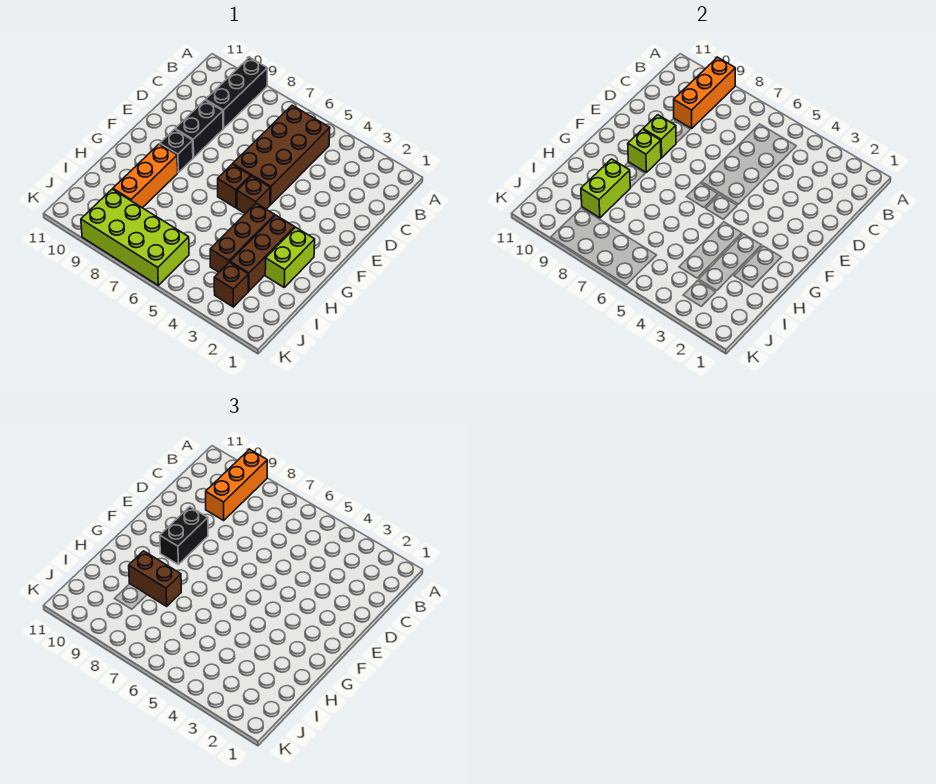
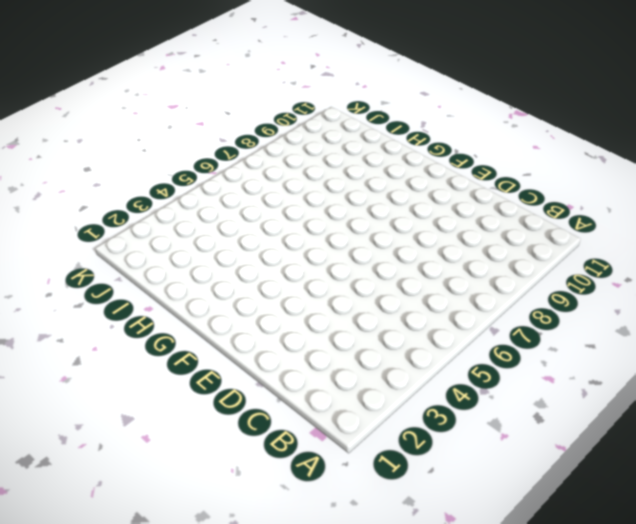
none -> black brick A9:C9 level 1
none -> brown brick B5:E6 level 1
none -> black brick D9:E9 level 1

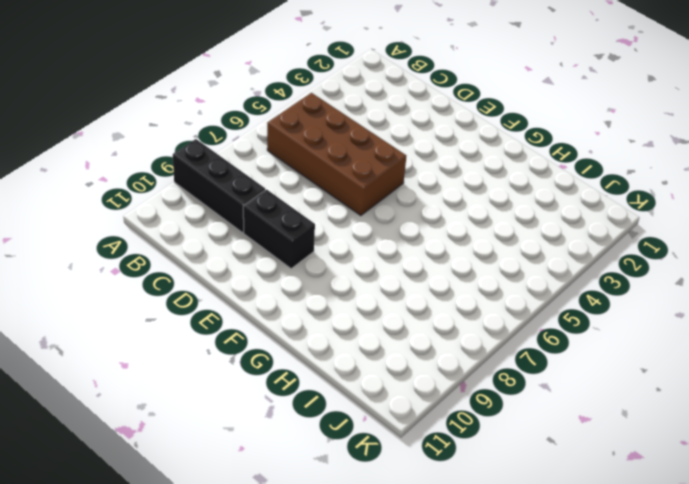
none -> brown brick F5 level 1
none -> brown brick F6 level 1
none -> black brick F9 level 1

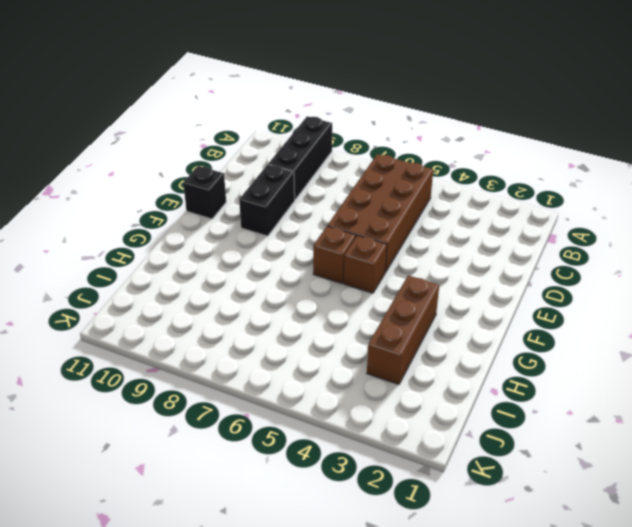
black brick E11 level 1 -> black brick F9 level 1
none -> lime brick G2:H2 level 1
none -> brown brick G4:I4 level 1
none -> orange brick G9:I9 level 1

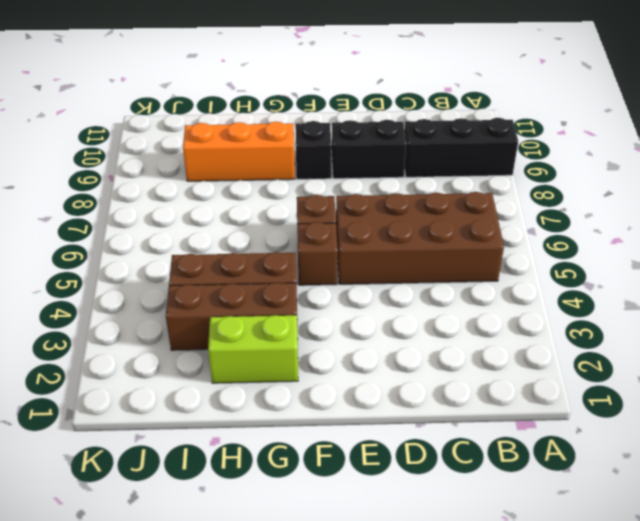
none -> brown brick J3 level 1
none -> lime brick J6:K9 level 1
none -> orange brick A9:C9 level 2

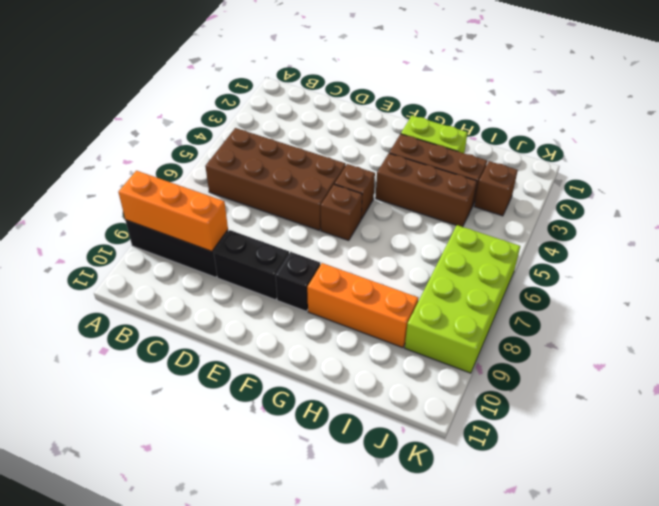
none -> lime brick E9 level 2
none -> lime brick F9 level 2
none -> lime brick H9:I9 level 2

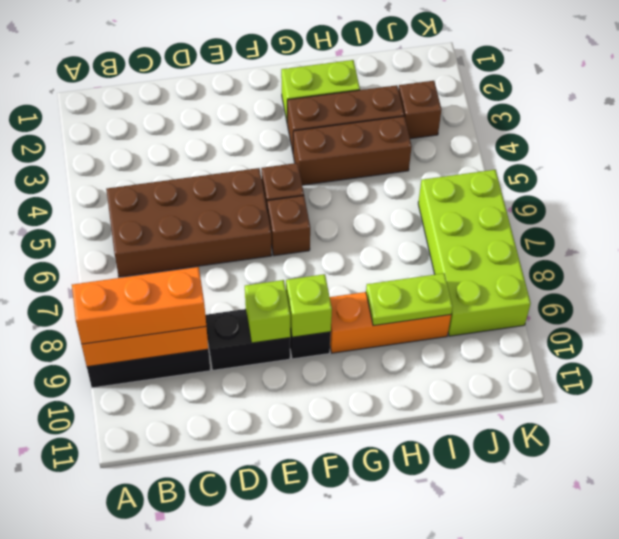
lime plate H9:I9 level 2 -> lime brick H9:I9 level 2
none -> black brick E9:F9 level 3
none -> brown brick H8:H9 level 3

